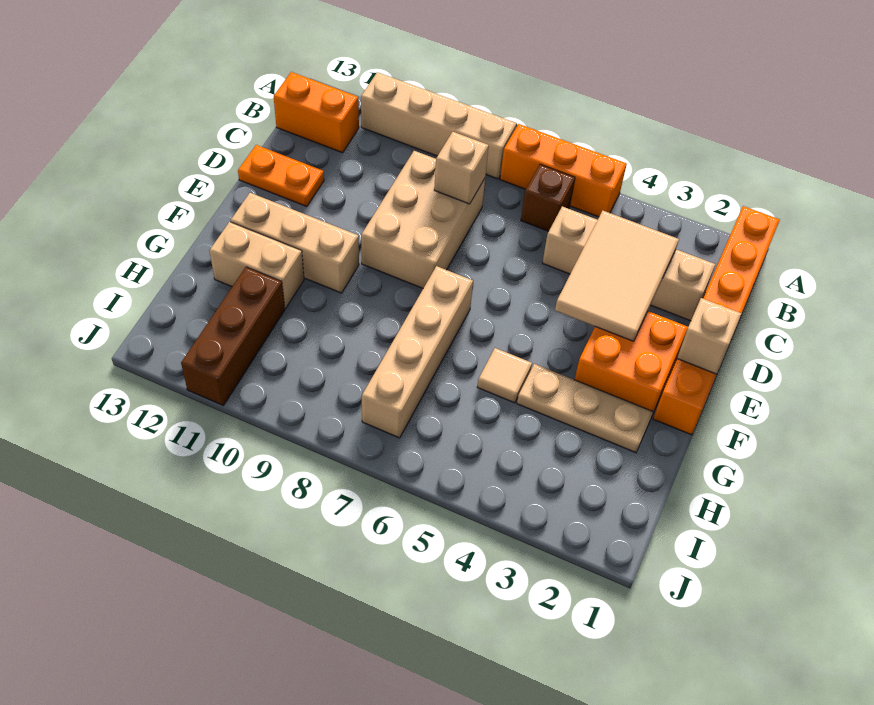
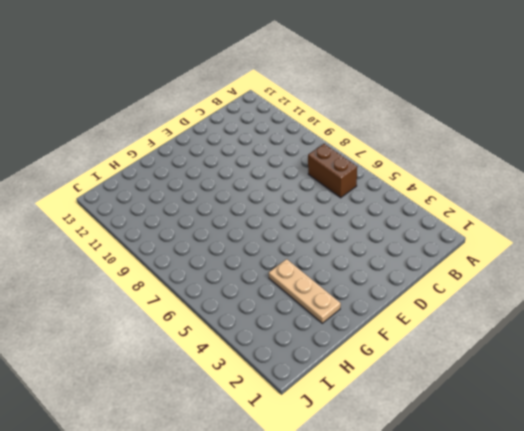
brown brick B6:B7 level 1 -> brown brick B6 level 1
none -> orange brick A1:F1 level 1
none -> orange brick A5:A7 level 1
none -> tan brick A8:A11 level 1

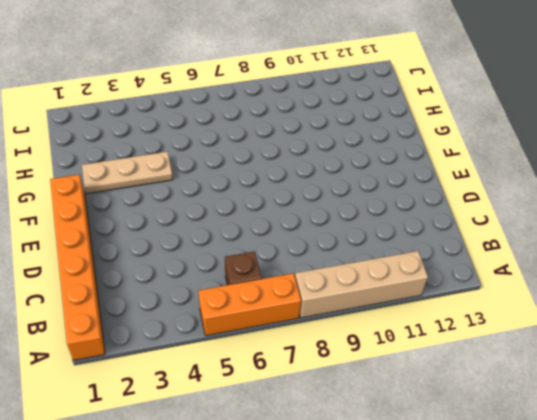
none -> orange brick B12:B13 level 1
none -> tan brick C2:C5 level 1
none -> tan brick C8:E9 level 1

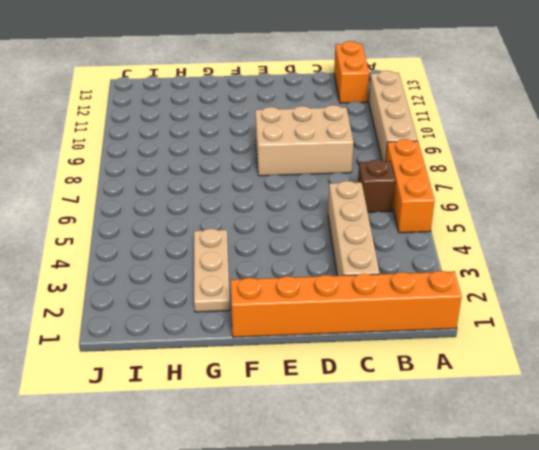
none -> orange plate D12:D13 level 1
none -> orange brick E2:F3 level 1
none -> tan brick F7:I7 level 1

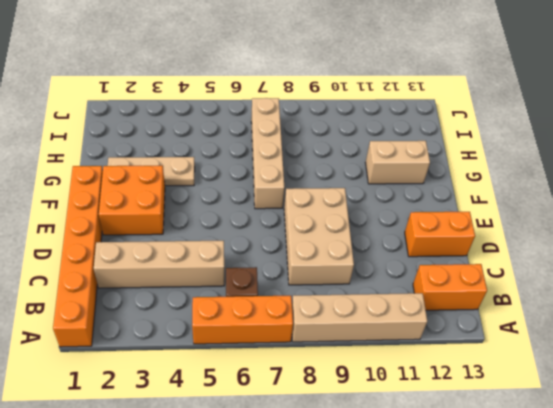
orange brick D12:D13 level 1 -> orange plate D12:D13 level 1
none -> tan brick F10:F12 level 1
none -> tan tile G5 level 1
none -> brown brick H11:J11 level 1

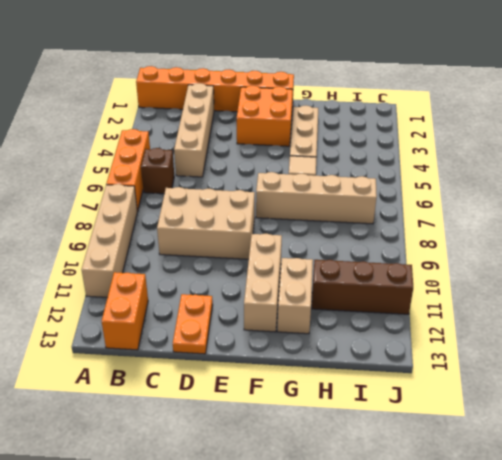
none -> tan tile C3:E4 level 2
none -> tan brick C8 level 2
none -> tan brick E1 level 2

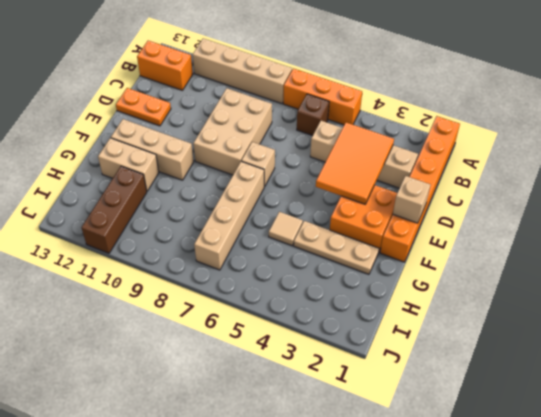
orange tile C3:E4 level 2 -> tan tile C3:E4 level 2
tan brick E7 level 1 -> tan brick C8 level 2

